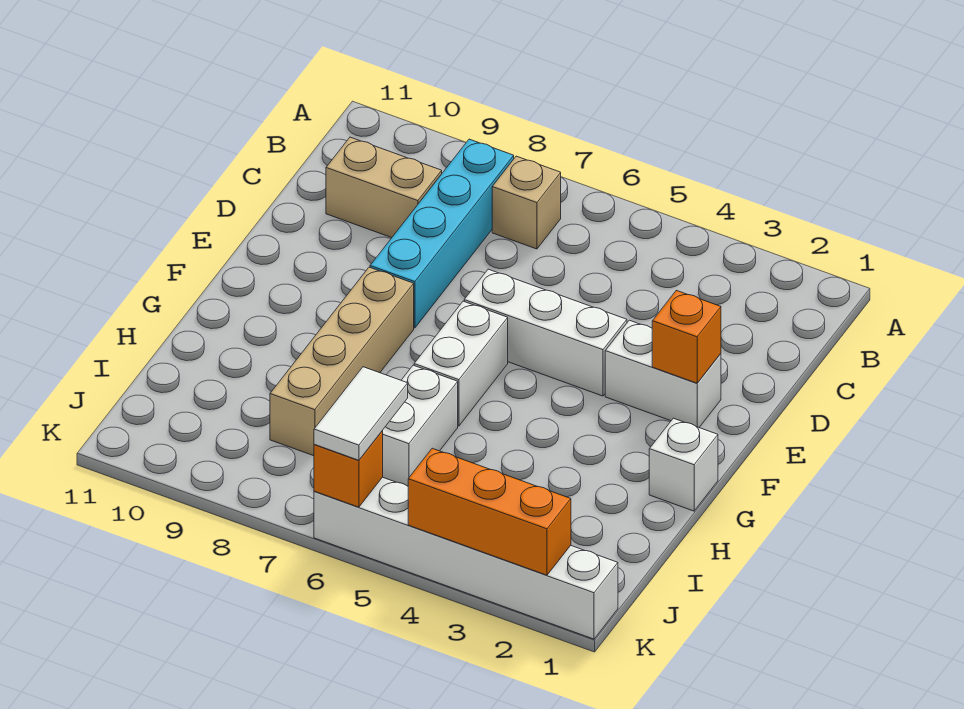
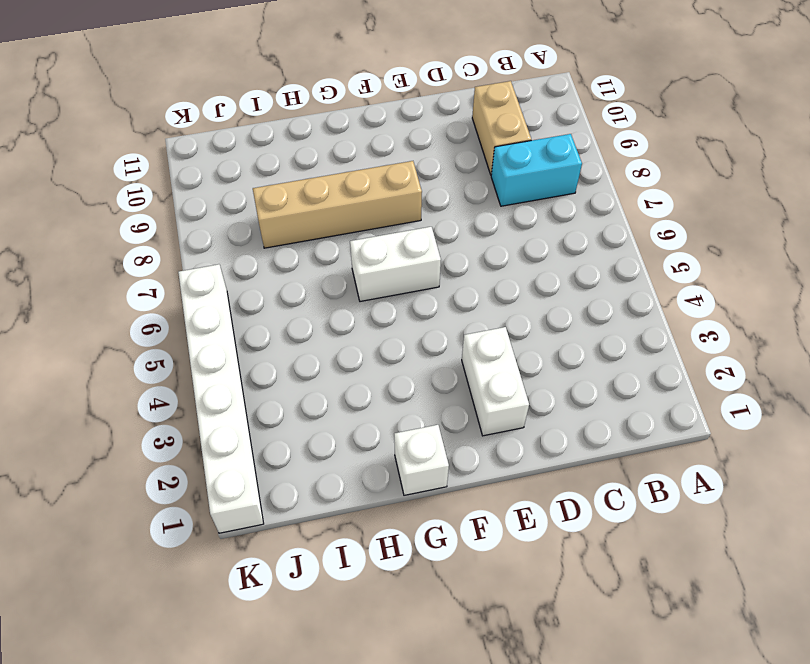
cyan brick B8:C8 level 1 -> cyan brick B8:E8 level 1
none -> tan brick B7 level 1
none -> white brick E4:E6 level 1
none -> white brick H6:I6 level 1

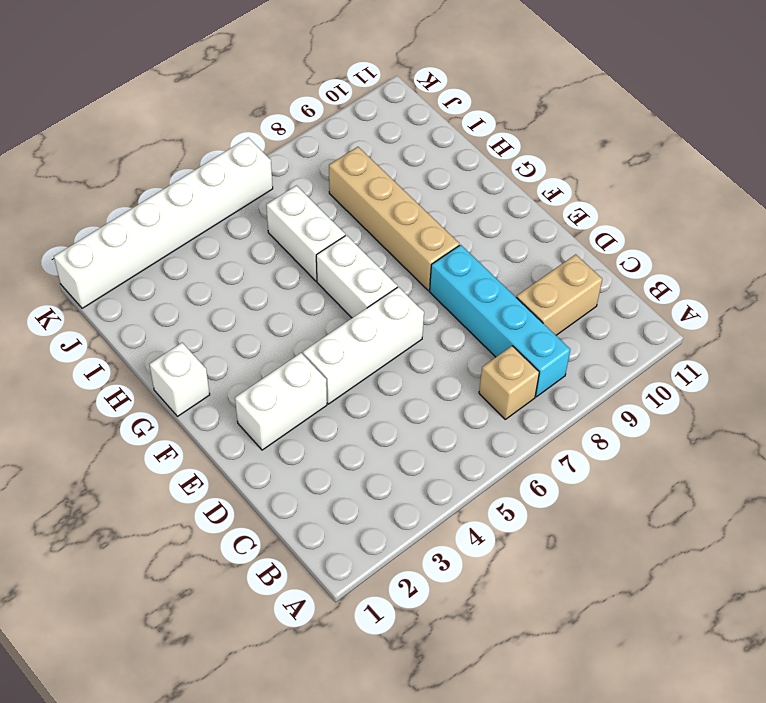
none -> orange brick E2 level 2
none -> orange brick K2:K4 level 2
none -> orange brick K6 level 2

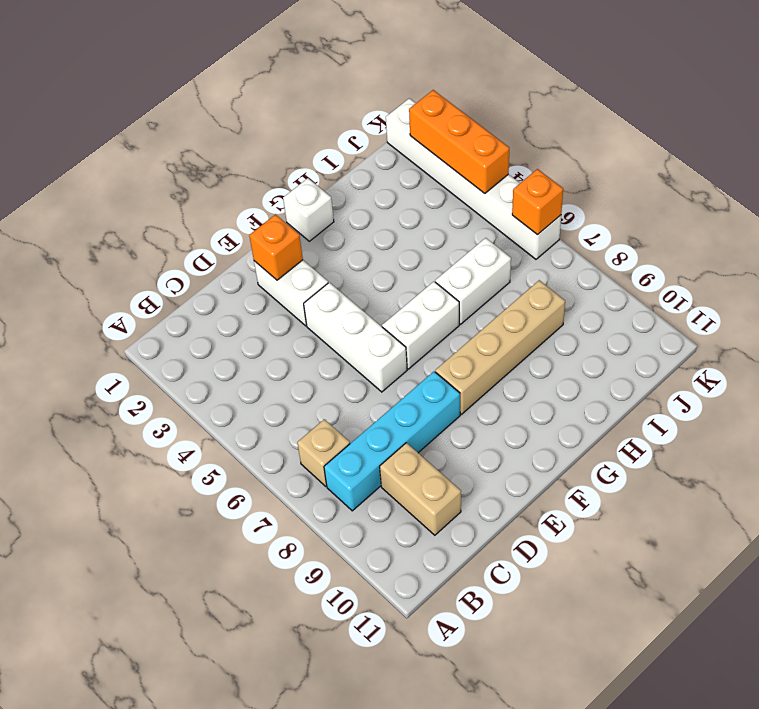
none -> white tile J6:K6 level 3

